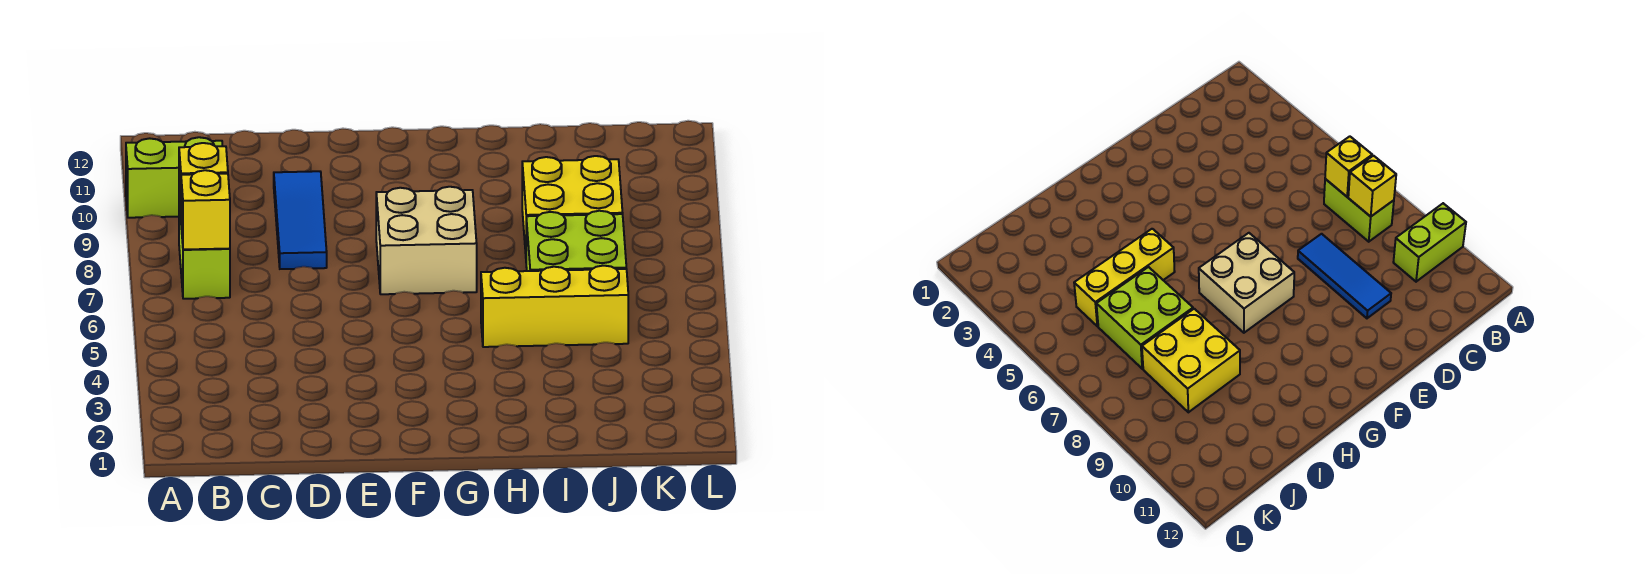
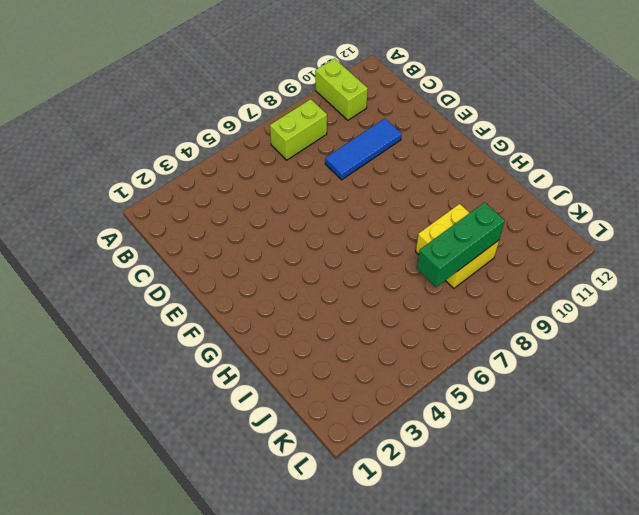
green brick J7:J9 level 2 -> none
none -> tan brick F7:G8 level 1
none -> yellow brick H5:J5 level 1

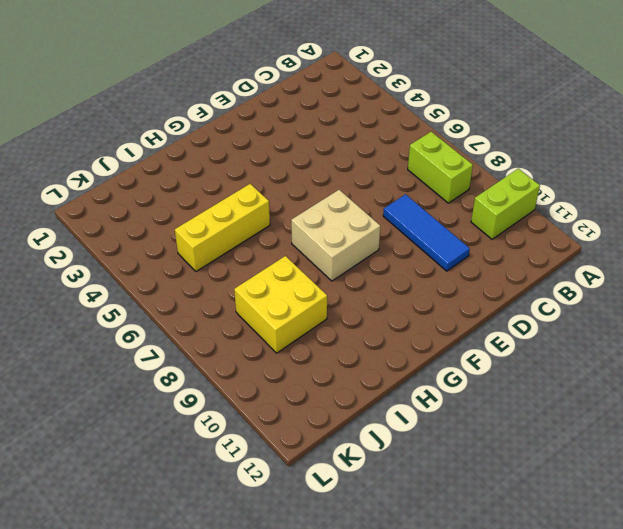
none -> lime brick I6:J7 level 1
none -> yellow brick B7 level 2

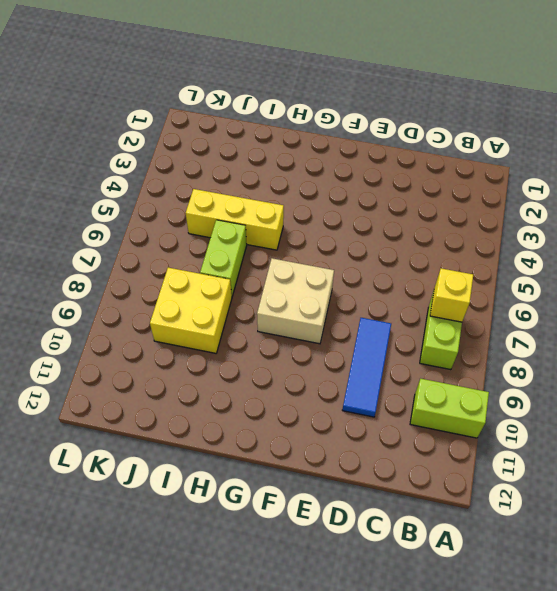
lime brick I6:I7 level 1 -> lime brick I6:J7 level 1
none -> yellow brick B8 level 2

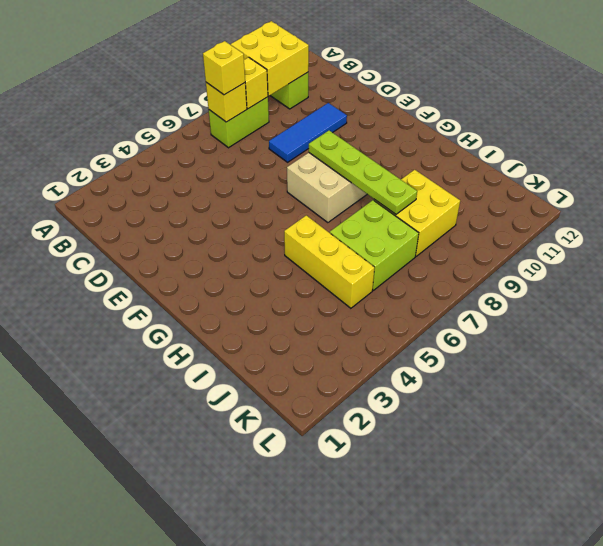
yellow brick A9:B10 level 2 -> none
yellow brick B7 level 3 -> none
lime plate F8:I8 level 2 -> none

